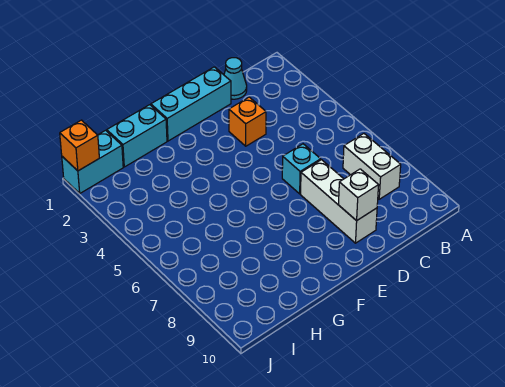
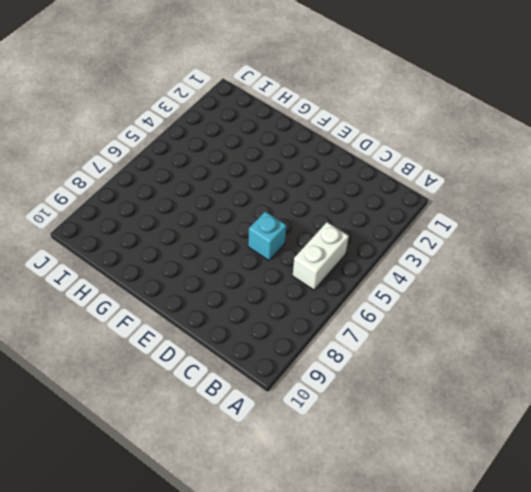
white brick B5:B6 level 1 -> white brick B7:B8 level 1
none -> cyan cone C1 level 1
none -> cyan brick D1:F1 level 1

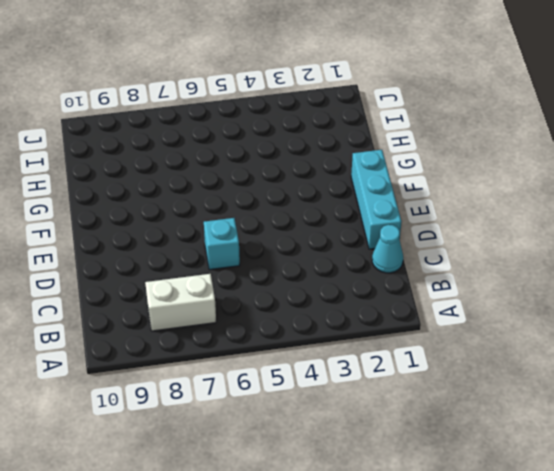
none -> orange brick D3 level 1
none -> white brick D7:D9 level 1

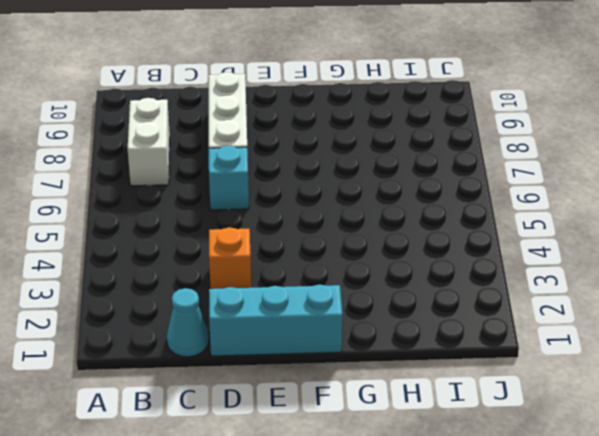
none -> cyan brick G1:H1 level 1
none -> cyan brick I1:J1 level 1

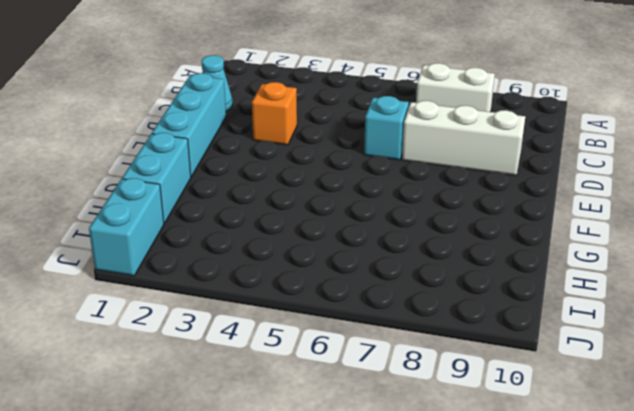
none -> white brick D9 level 2
none -> orange brick J1 level 2

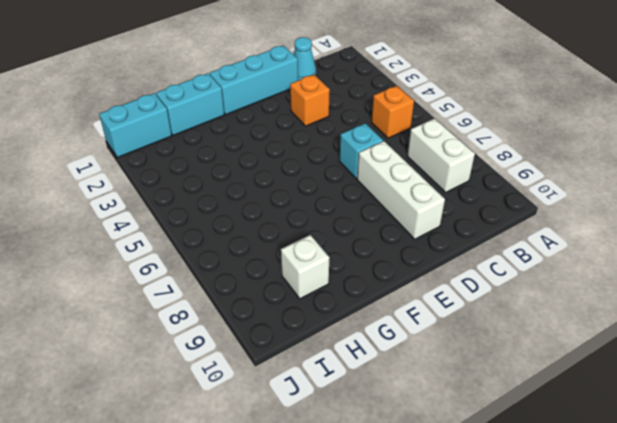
orange brick B5 level 1 -> orange brick J1 level 2
white brick H9 level 1 -> white brick D9 level 2

